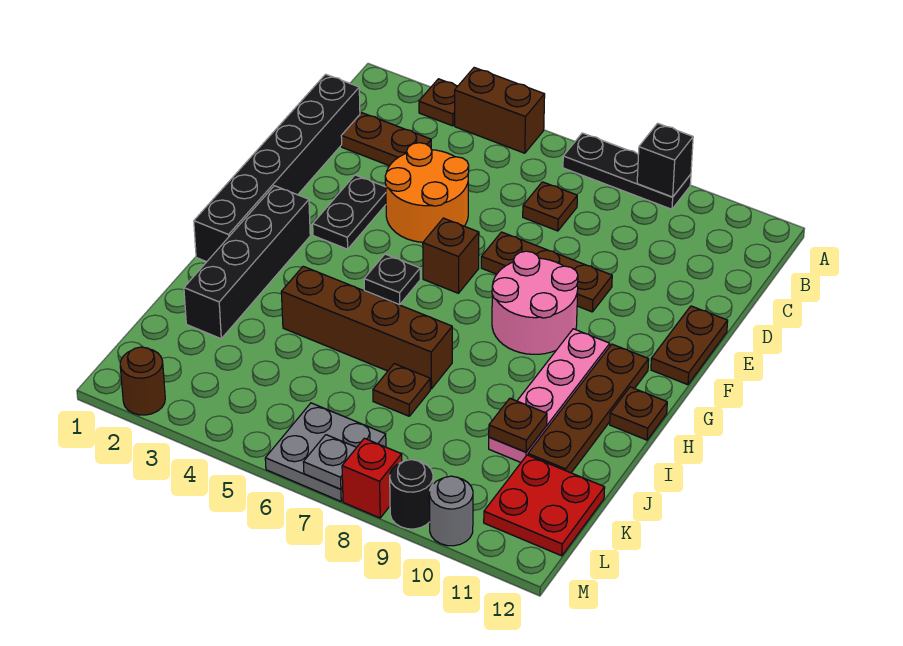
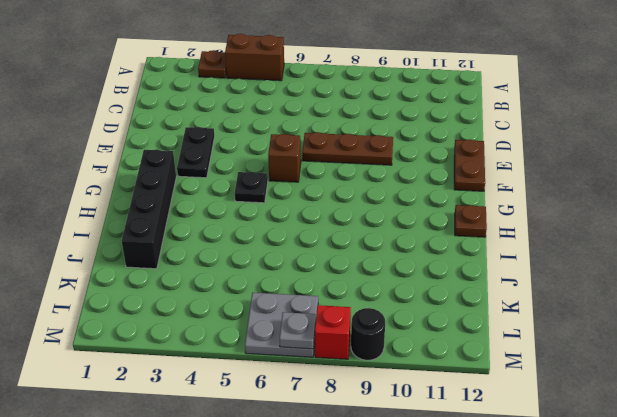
none -> black plate A7:A9 level 1
none -> black brick C1:H1 level 1
none -> brown plate C2:C3 level 1

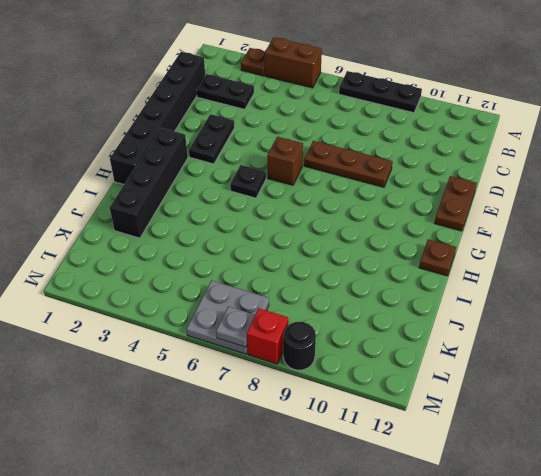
black plate C2:C3 level 1 -> brown plate C2:C3 level 1
none -> brown plate C7 level 1
none -> orange round brick D4:E5 level 1
none -> pink round brick F8:G9 level 1

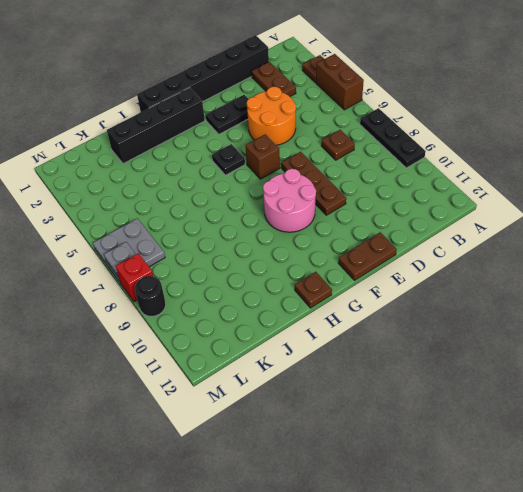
none -> pink plate G10:J10 level 1
none -> brown plate G11:J11 level 1
none -> brown brick I4:I7 level 1

